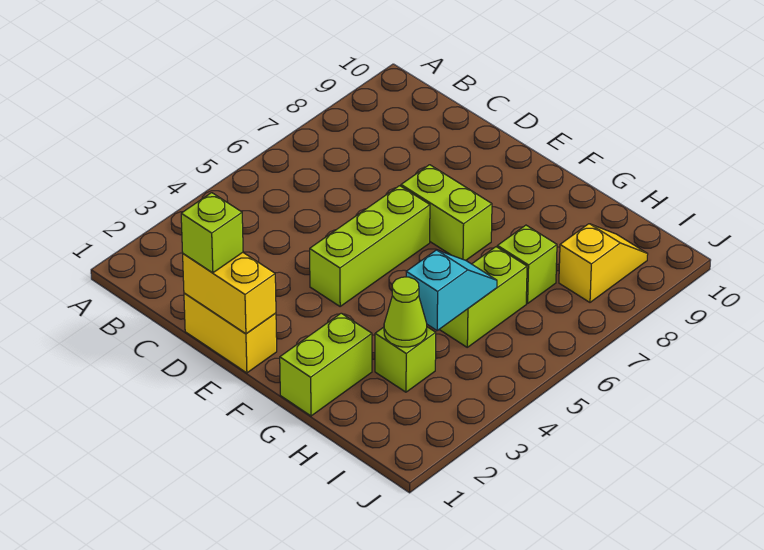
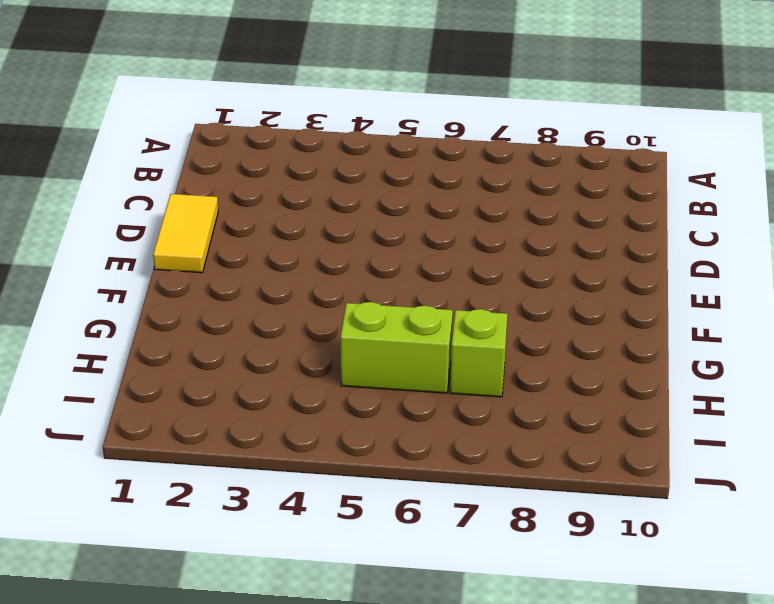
yellow tile D1:E1 level 1 -> yellow brick D1:E1 level 1
none -> lime brick E4:E6 level 1
none -> lime brick E7:F7 level 1
none -> lime brick G1:G2 level 1

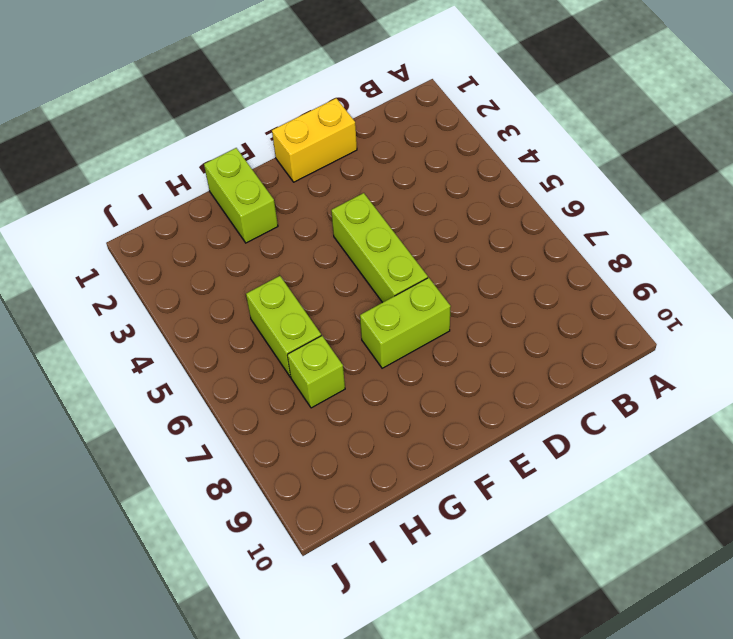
none -> lime brick H3 level 1
none -> yellow slope I8:I9 level 1 top 8
none -> yellow brick D1:E1 level 2

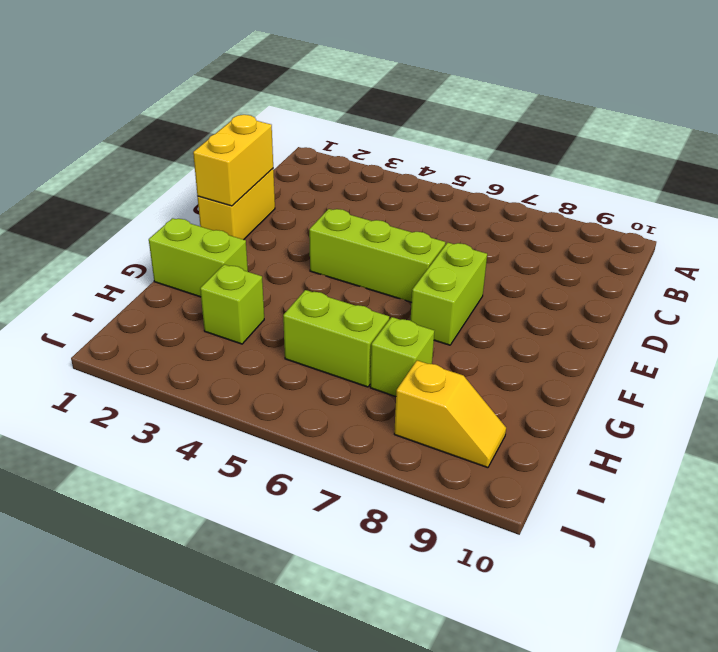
none -> lime cone H3 level 2
none -> cyan slope H4:H5 level 2 top 4
none -> lime brick D1 level 3

